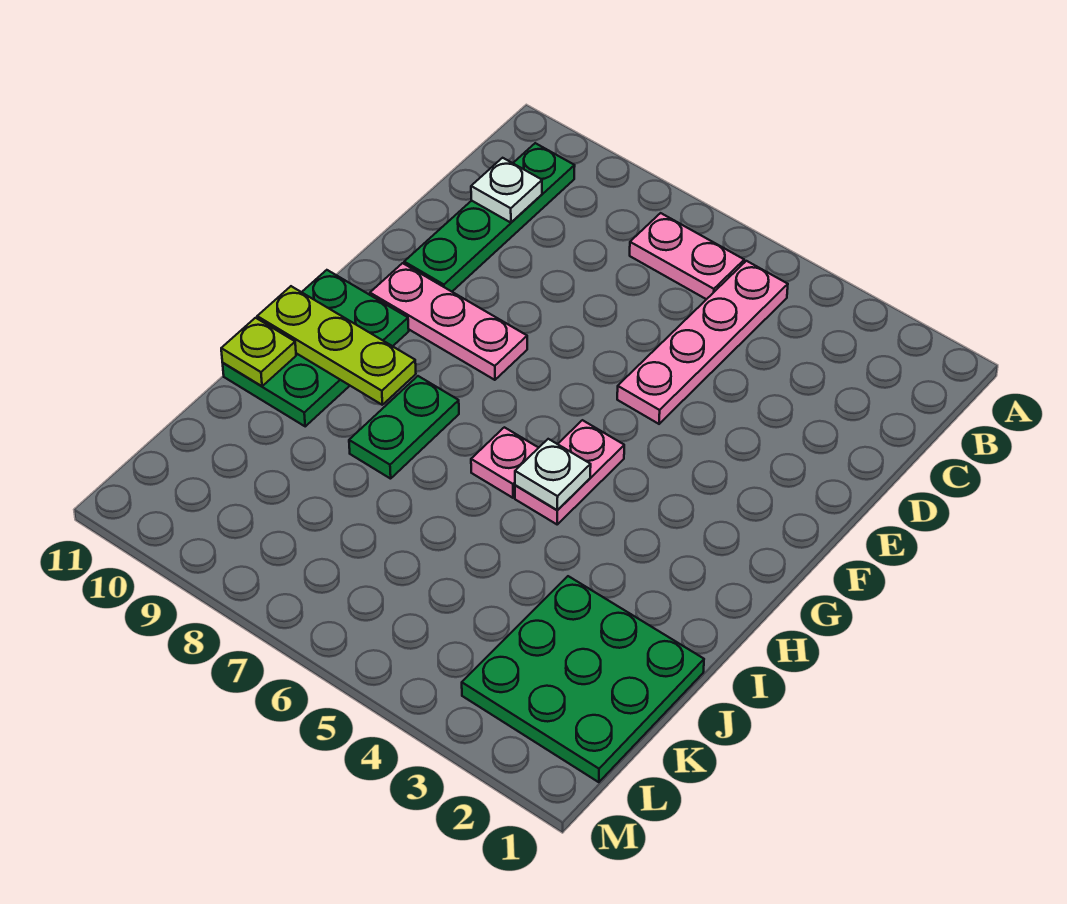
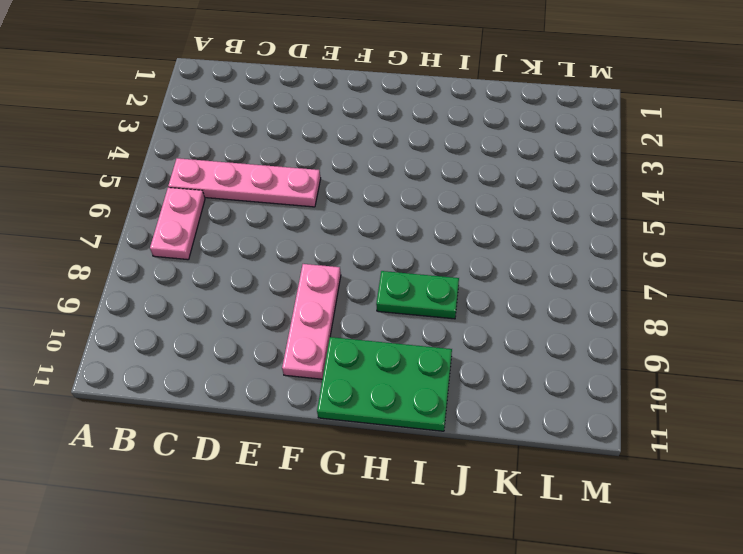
none -> green plate B10:E10 level 1
none -> pink plate G5:H5 level 1
none -> pink plate H6 level 1

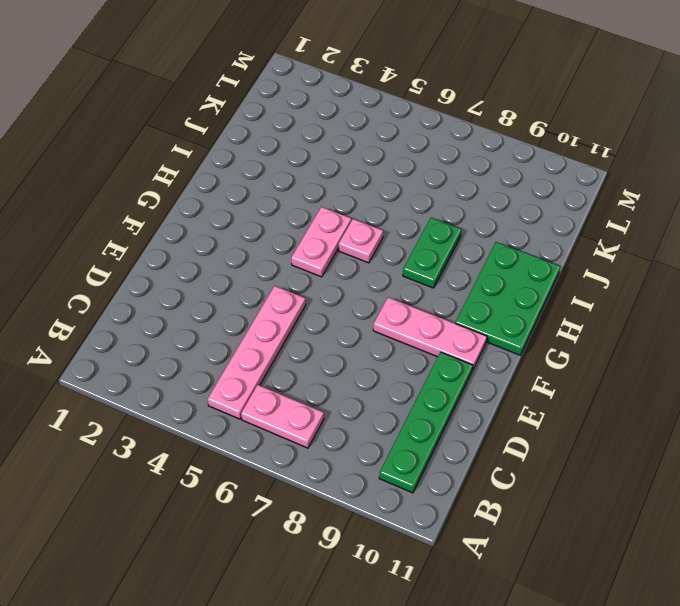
none -> green plate J1:L3 level 1
none -> white plate C10 level 2
none -> white plate H5 level 2

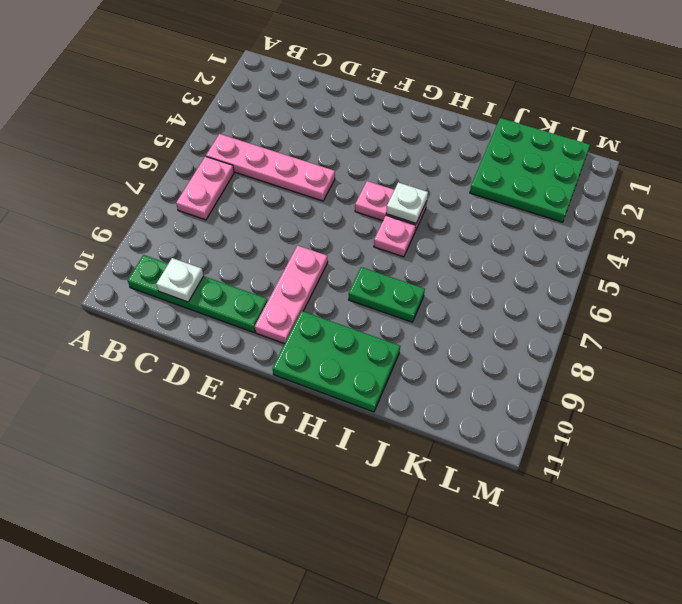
none -> lime plate H9:H11 level 2
none -> lime plate I11 level 2

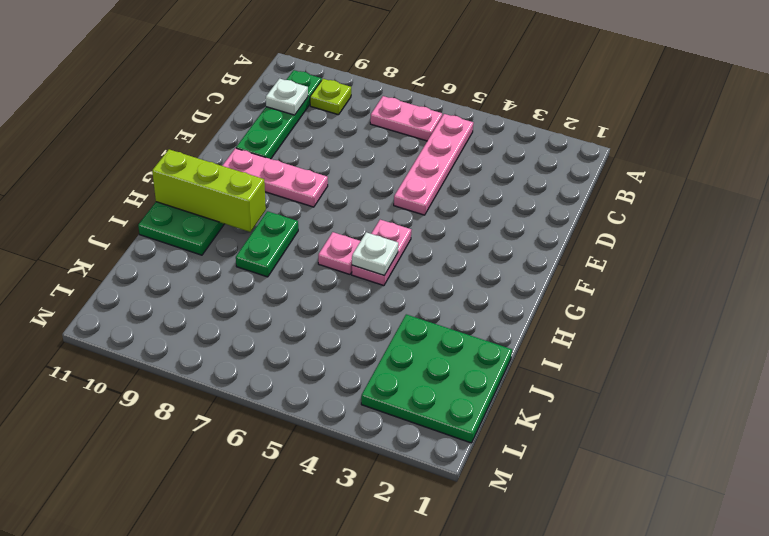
lime plate B9 level 1 -> lime plate I11 level 2
lime brick H9:H11 level 2 -> lime plate H9:H11 level 2

